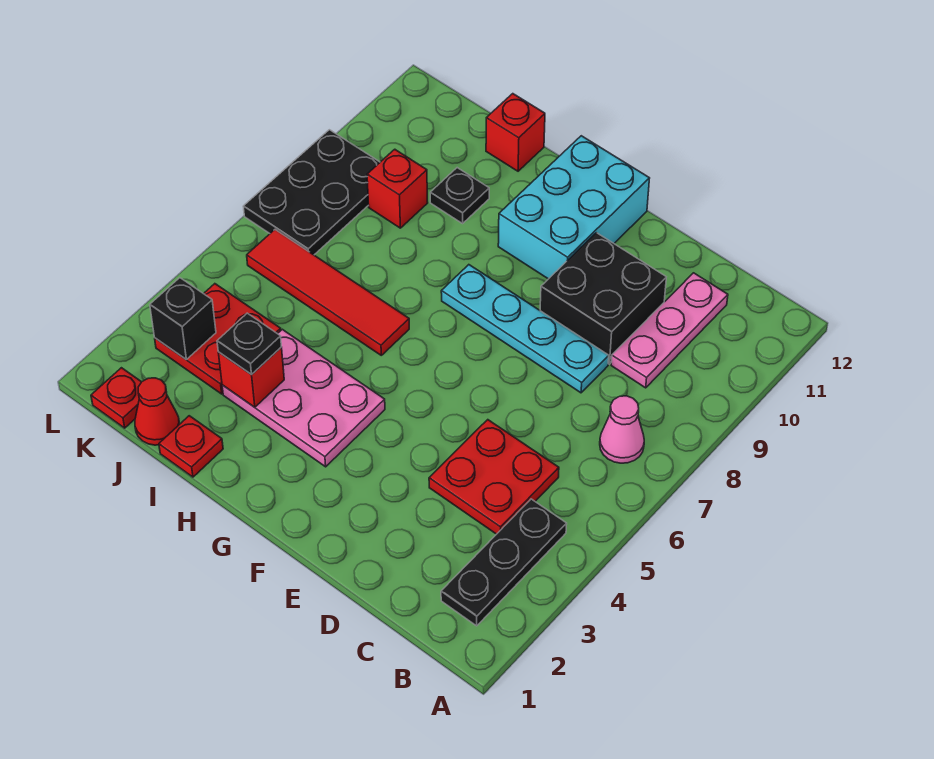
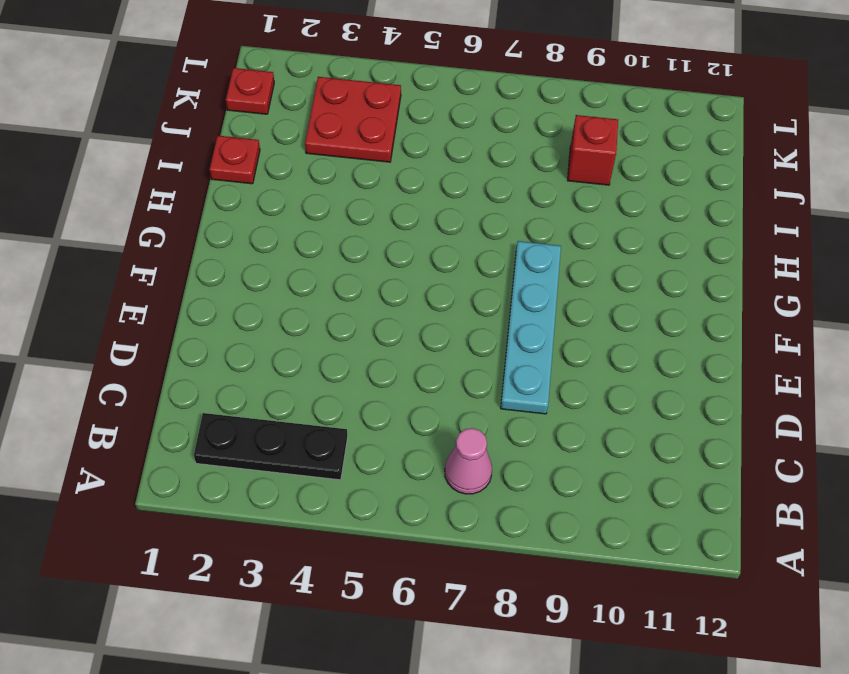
none -> red plate C4:D5 level 1
none -> pink plate C9:C11 level 1
none -> black brick D9:E10 level 1

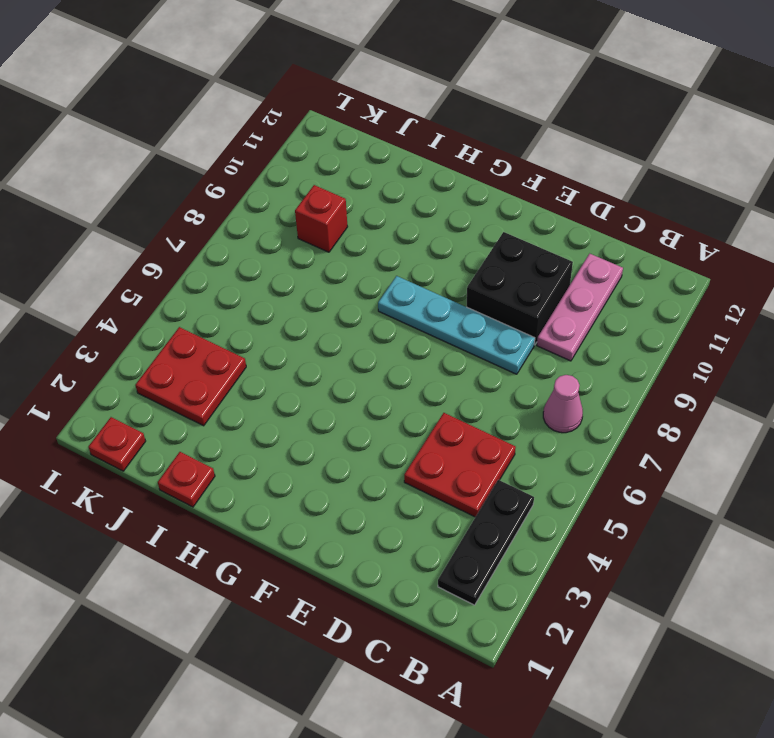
none -> cyan brick F10:G12 level 1
none -> pink plate G3:I4 level 1
none -> red tile H6:K6 level 1

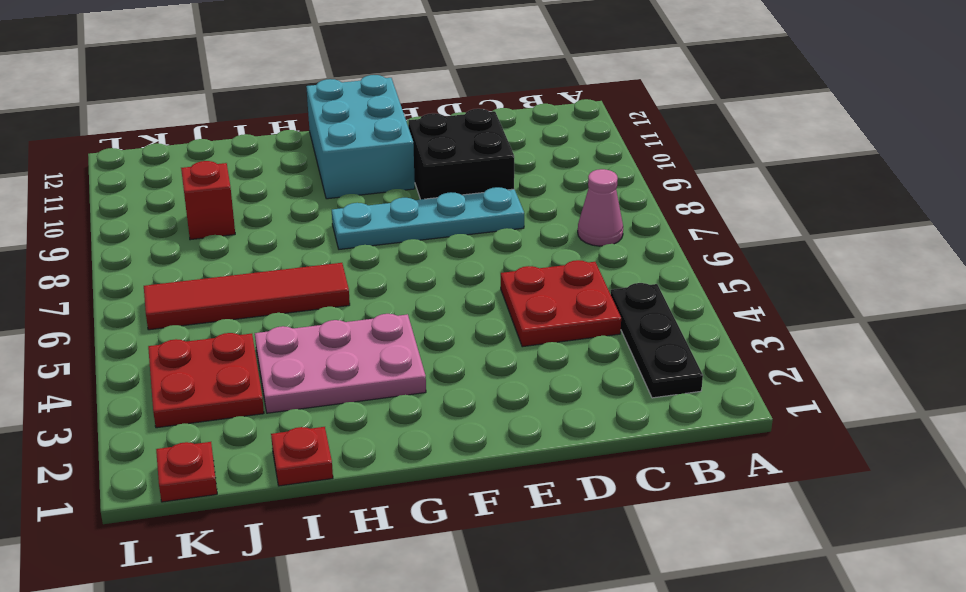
none -> pink plate C9:C11 level 1
none -> black plate I10 level 1
none -> red brick I12 level 1

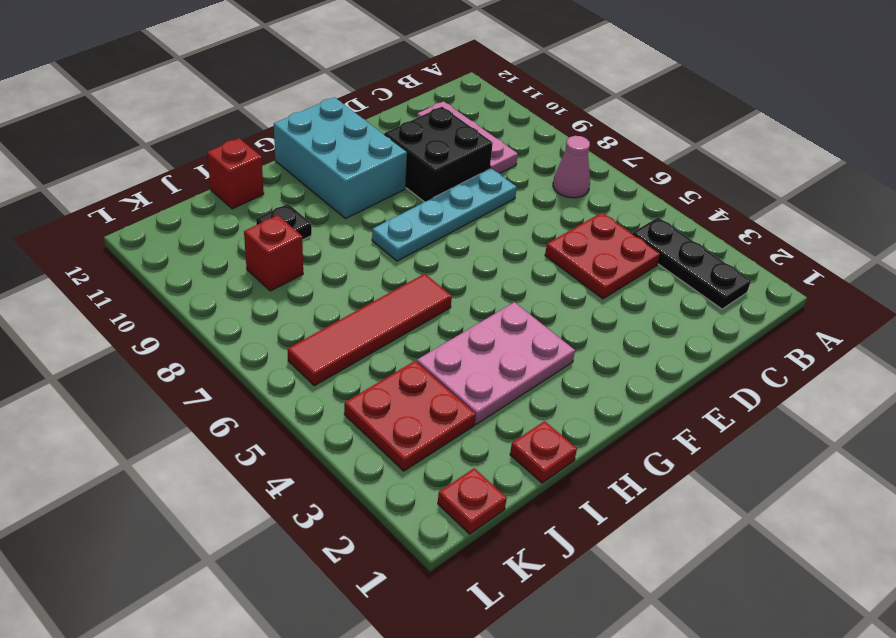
none -> red cone J1 level 1
none -> black plate K7:L9 level 1
none -> red brick I3 level 2

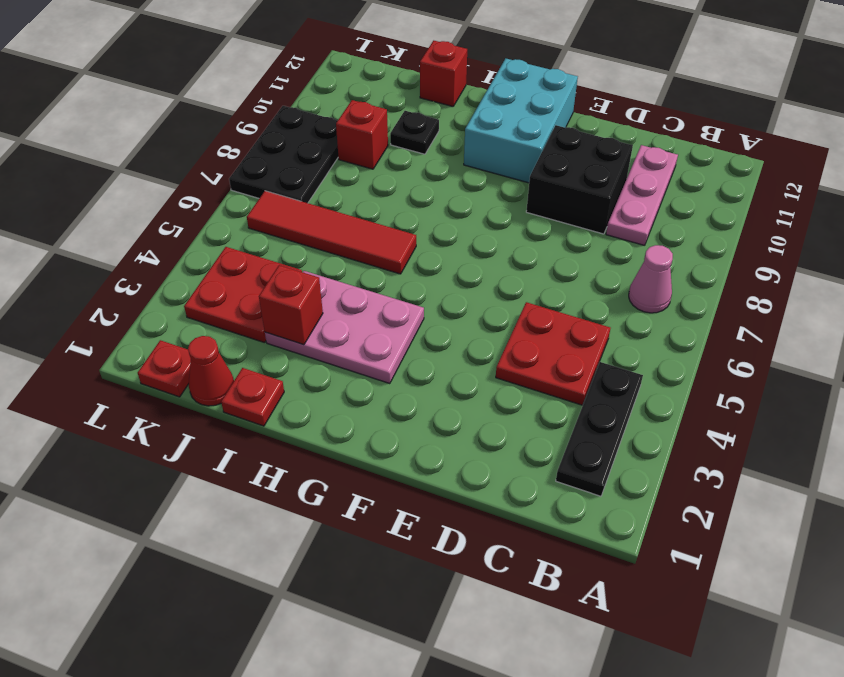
none -> cyan plate D8:G8 level 1
none -> black brick K3 level 2
none -> black plate I3 level 3

